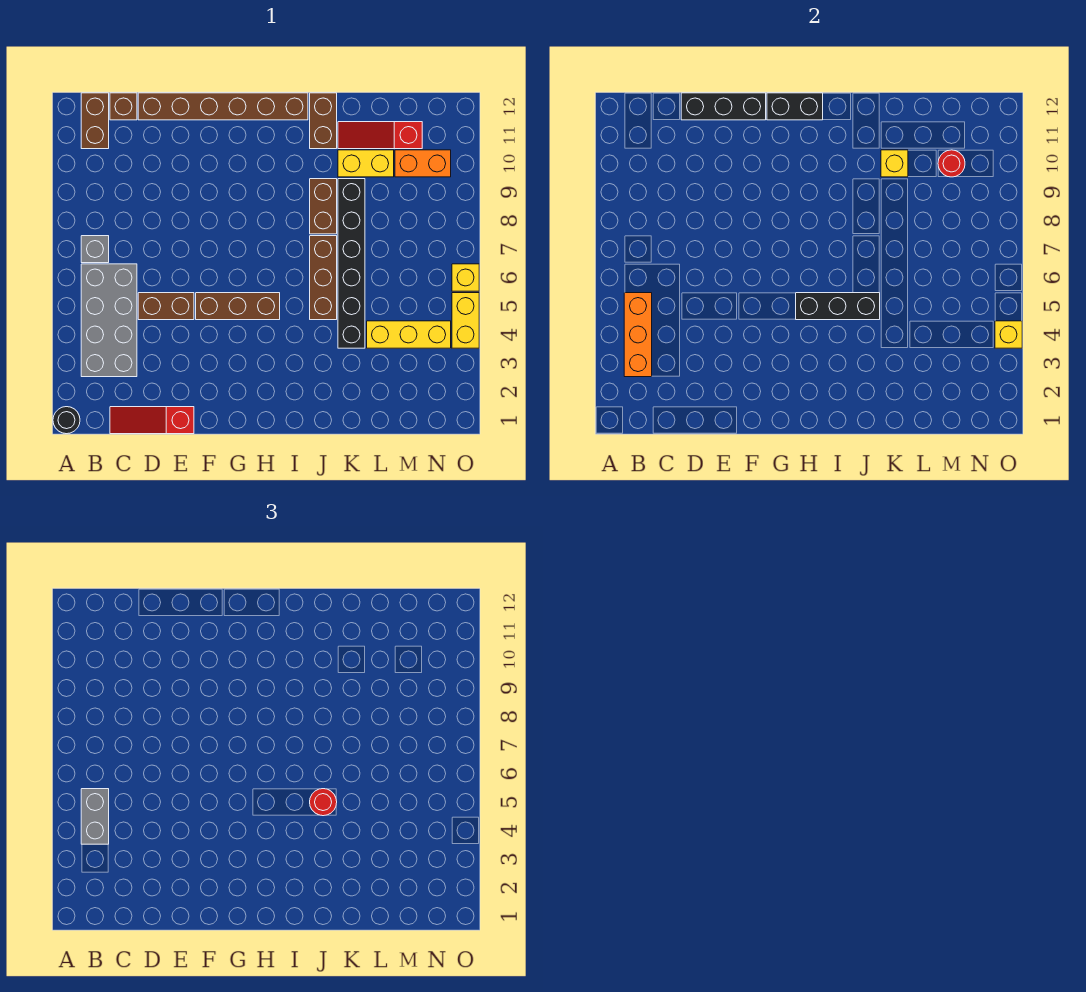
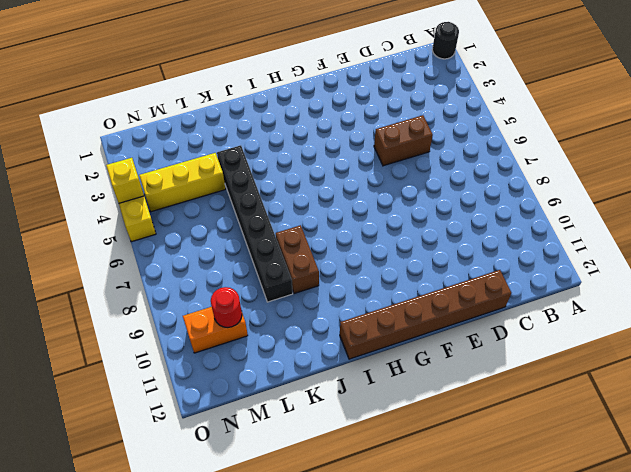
none -> grey brick B3:C6 level 1
none -> grey brick B7 level 1
none -> brown brick B11:B12 level 1

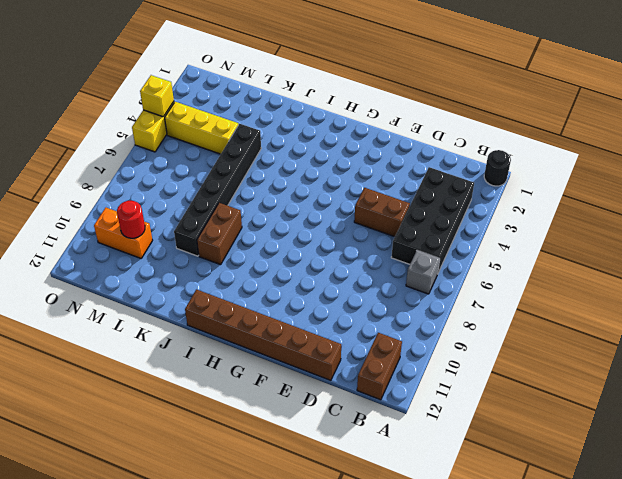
black brick B3:C6 level 1 -> grey brick B3:C6 level 1
none -> red slope C1:E1 level 1 top E
none -> brown brick C12 level 1
none -> brown brick F5:H5 level 1

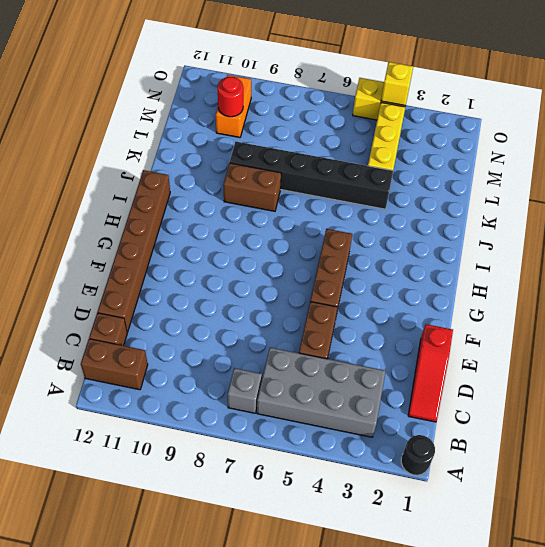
none -> brown brick J5:J7 level 1
none -> brown brick J11:J12 level 1
none -> yellow brick K10:L10 level 1

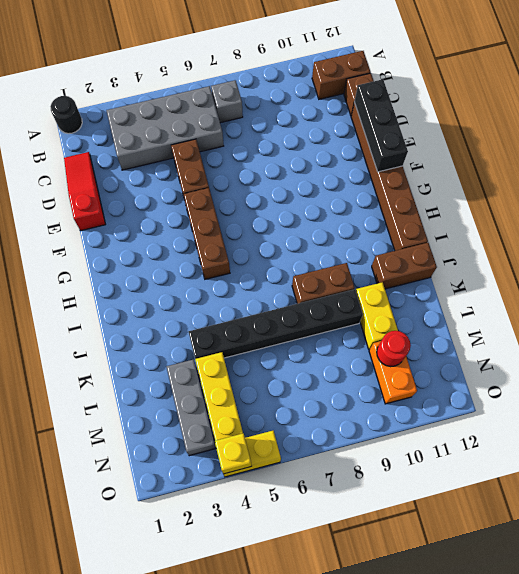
grey brick L3:N3 level 1 -> none
none -> brown brick J5:J7 level 1
none -> red slope K11:M11 level 1 top M
none -> yellow brick O6 level 1

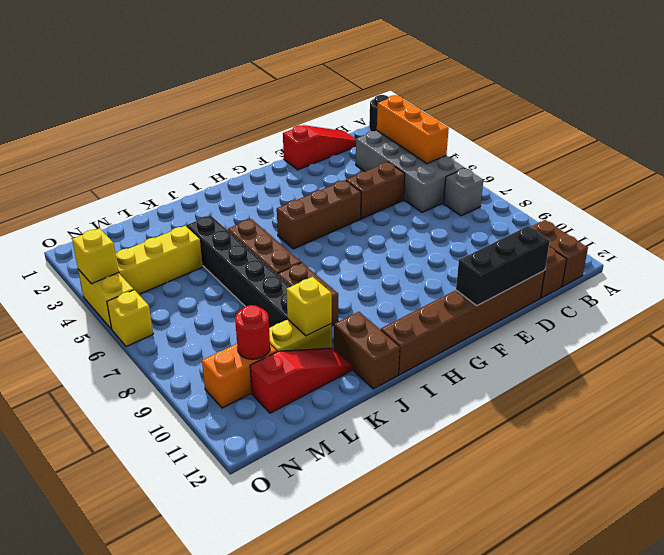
none -> black brick G12:H12 level 2
none -> black brick H5:J5 level 2
none -> grey brick B4:B5 level 3

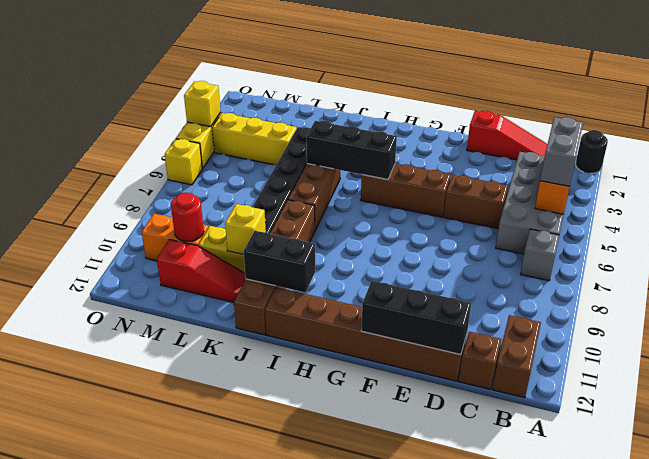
black brick I11:J11 level 2 -> black brick G12:H12 level 2
none -> red round brick J5 level 3

